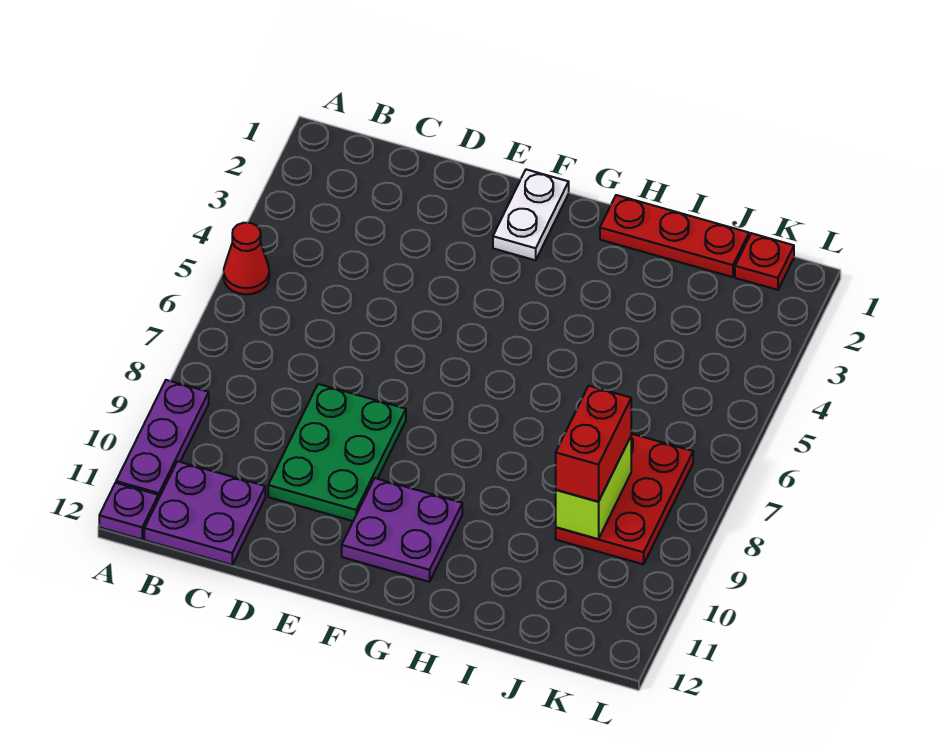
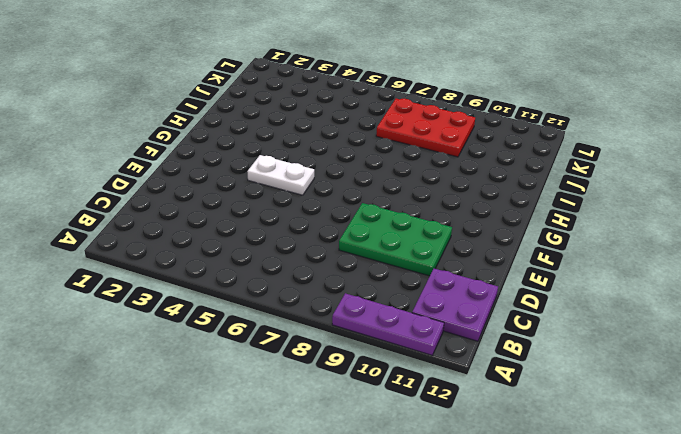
white plate F4:F5 level 1 -> white plate F1:F2 level 1
none -> red cone A5 level 1
none -> purple plate A12 level 1
none -> purple plate F10:G11 level 1

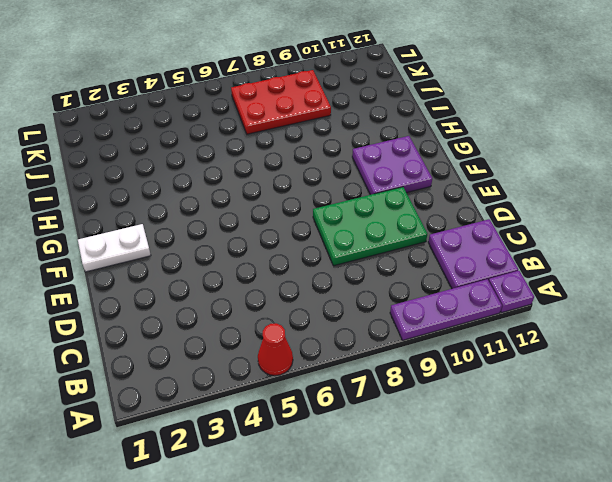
none -> red plate H1:J1 level 1
none -> red plate K1 level 1
none -> lime brick J8:J9 level 2

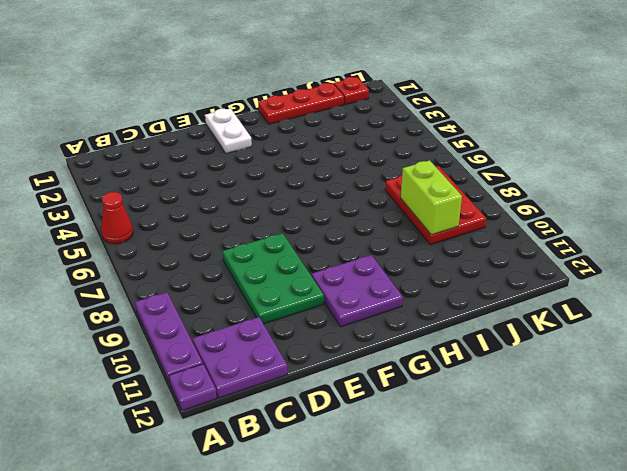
none -> red brick J8:J9 level 3

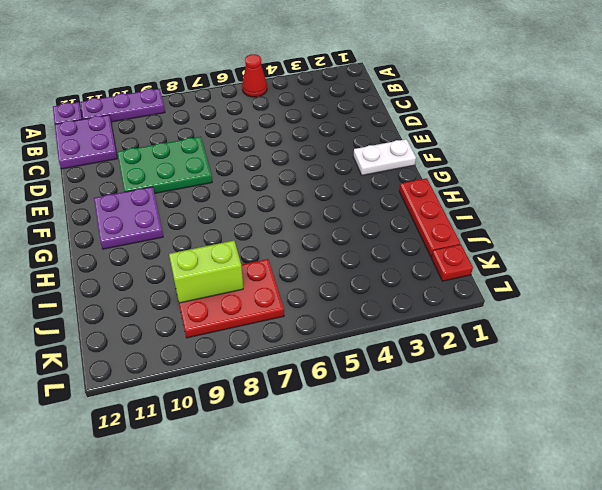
none -> red brick J8:J9 level 3

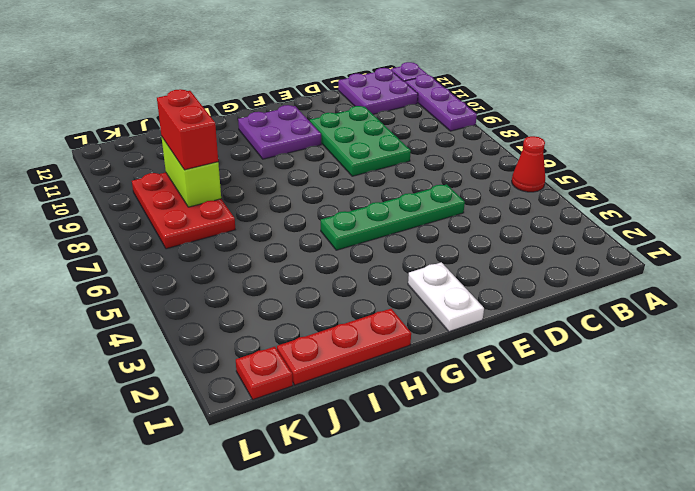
green plate D5:G5 level 1 -> none

